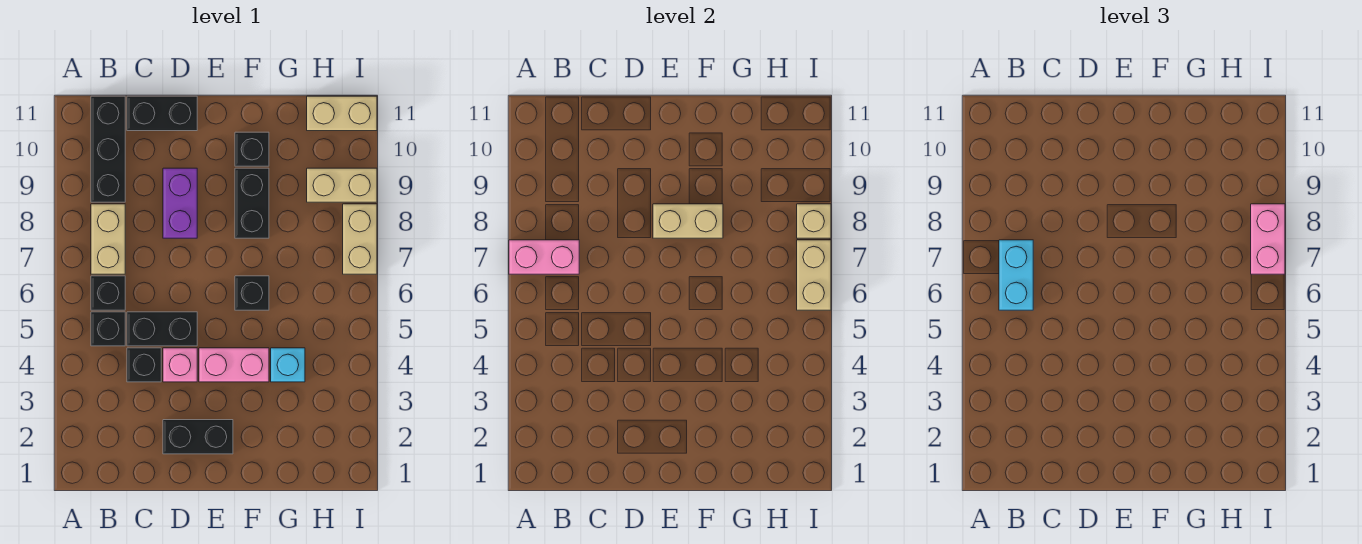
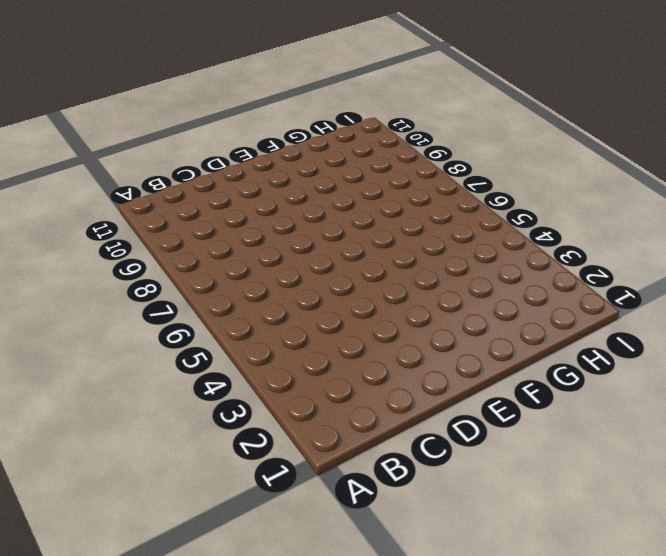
none -> black brick B5 level 1
none -> black brick B6 level 1
none -> tan brick B7:B8 level 1

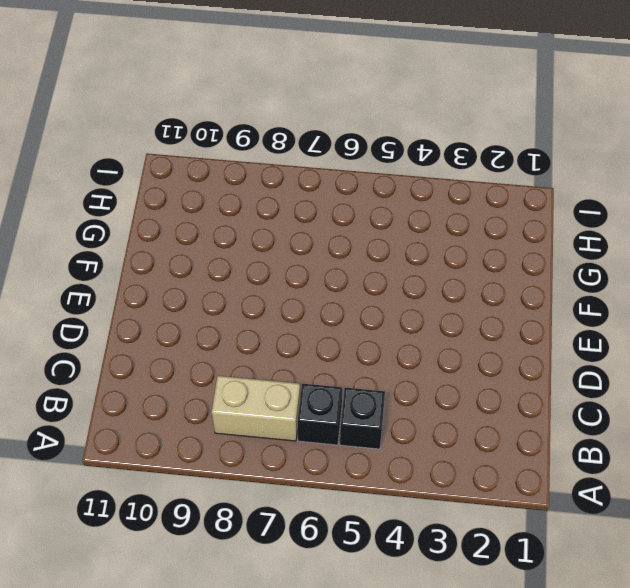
none -> black brick B9:B11 level 1
none -> black brick C4 level 1
none -> black brick C5:D5 level 1

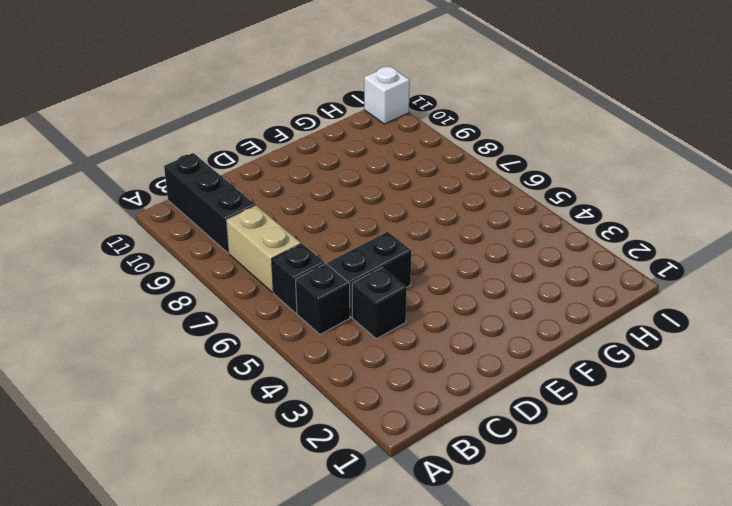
white brick I11 level 1 -> tan brick H11:I11 level 1
none -> black brick C11:D11 level 1
none -> black brick D2:E2 level 1
none -> pink brick D4 level 1

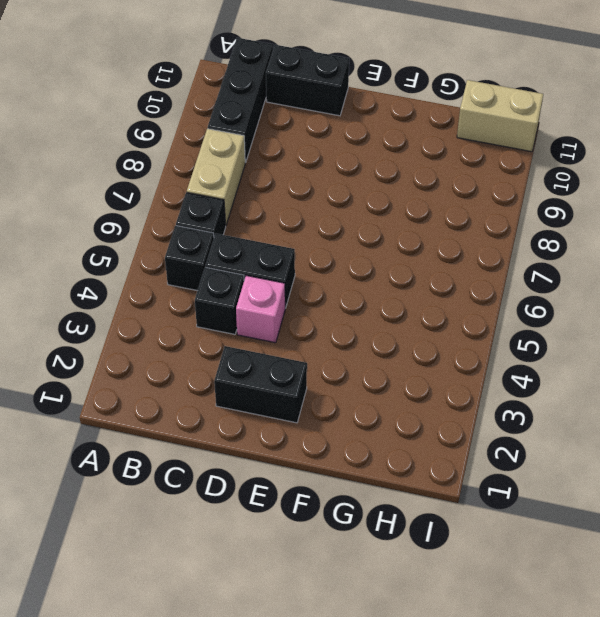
none -> purple brick D8:D9 level 1
none -> pink brick E4:F4 level 1
none -> black brick F6 level 1

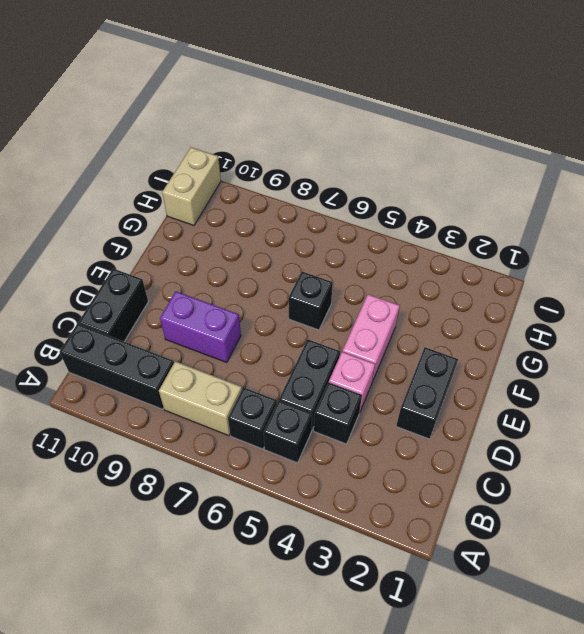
none -> black brick F8:F9 level 1
none -> black brick F10 level 1
none -> cyan brick G4 level 1

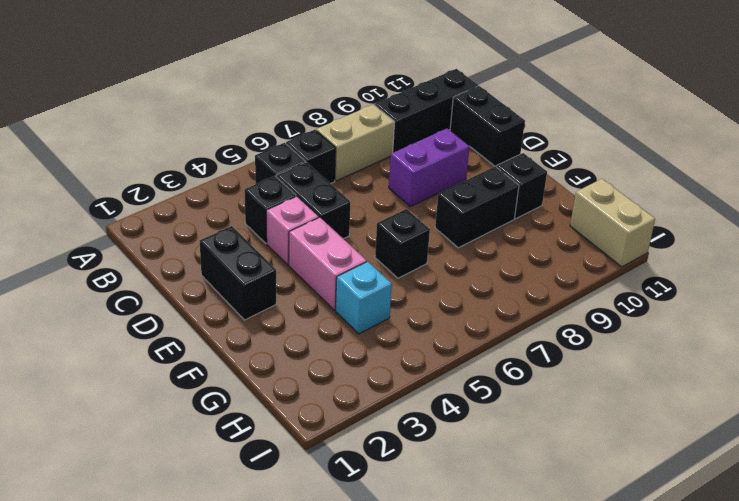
none -> tan brick H9:I9 level 1
none -> tan brick I7:I8 level 1
none -> pink brick A7:B7 level 2

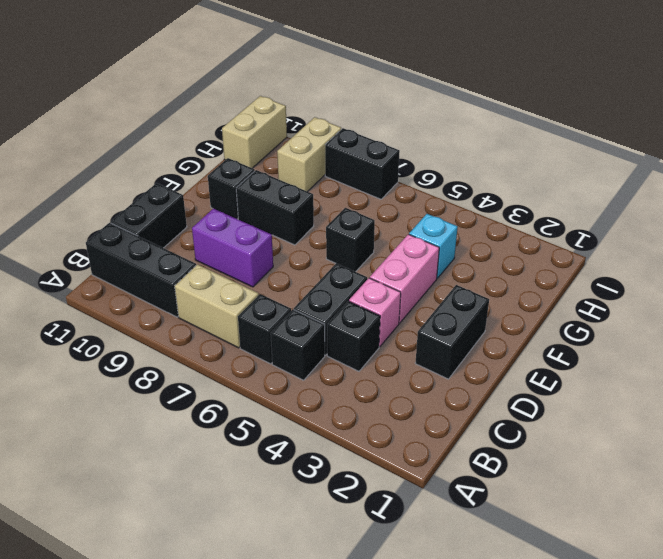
black brick I7:I8 level 1 -> tan brick I7:I8 level 1
none -> pink brick A7:B7 level 2
none -> tan brick E8:F8 level 2
none -> tan brick I6:I7 level 2

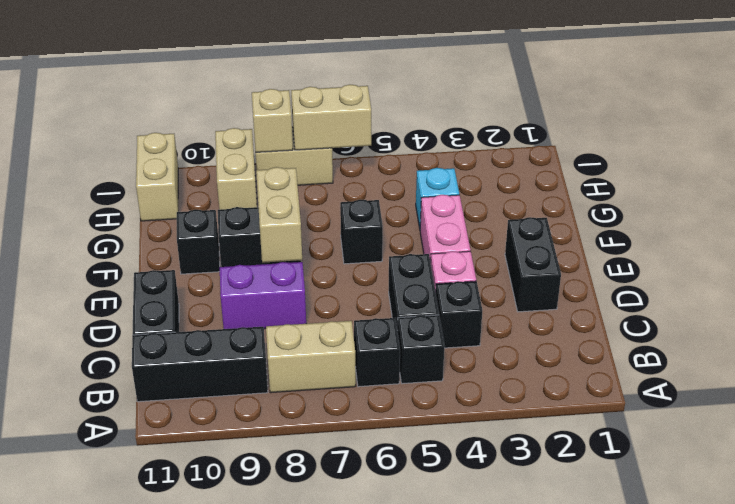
none -> pink brick A7:B7 level 2
none -> cyan brick B6:B7 level 3
none -> pink brick I7:I8 level 3

